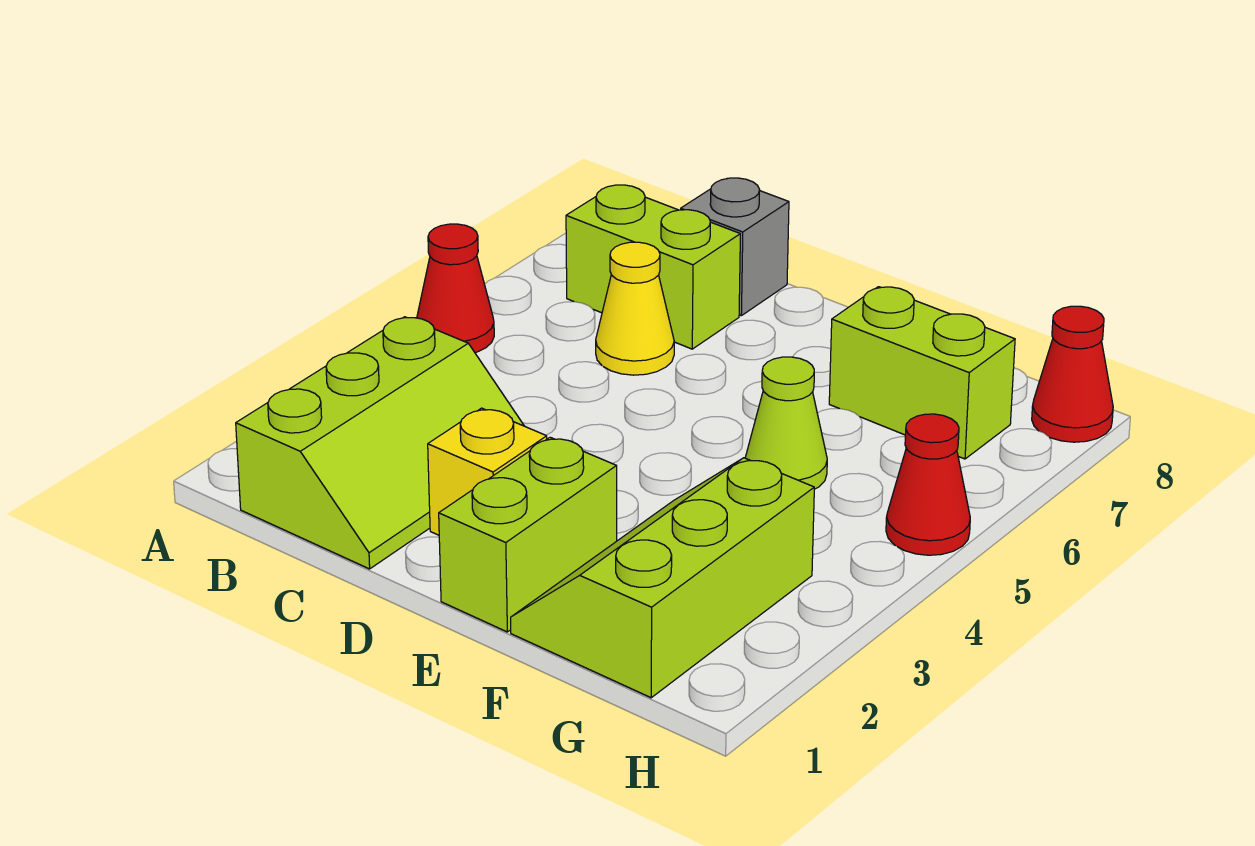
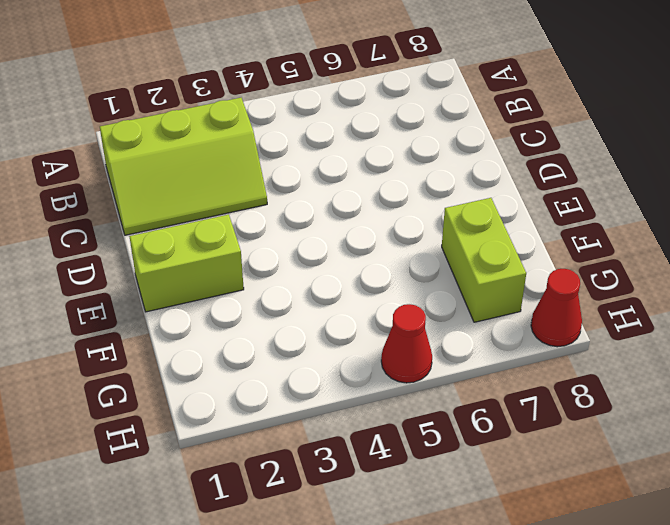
none -> red cone A5 level 1
none -> lime brick B7:C7 level 1
none -> yellow cone C6 level 1

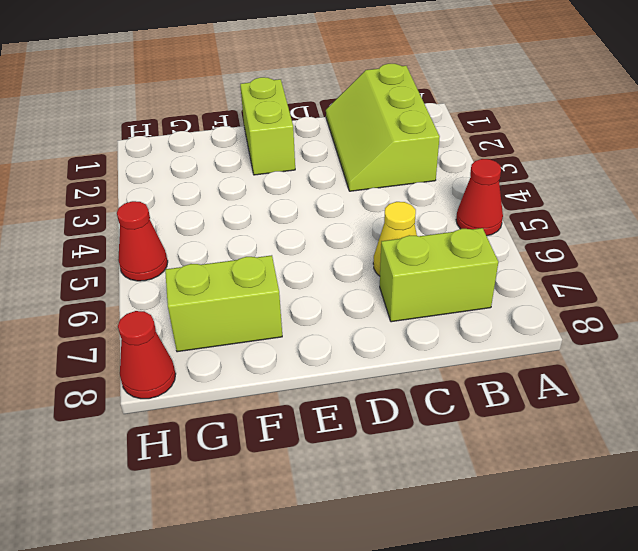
none -> grey brick C8 level 1
none -> yellow brick D2 level 1
none -> lime slope F1:G3 level 1 top G

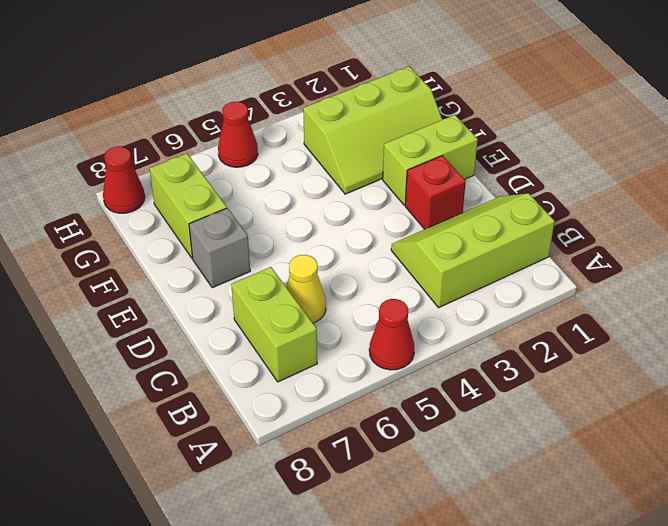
red brick D2 level 1 -> yellow brick D2 level 1
grey brick E7 level 1 -> grey brick C8 level 1
none -> lime cone F5 level 1

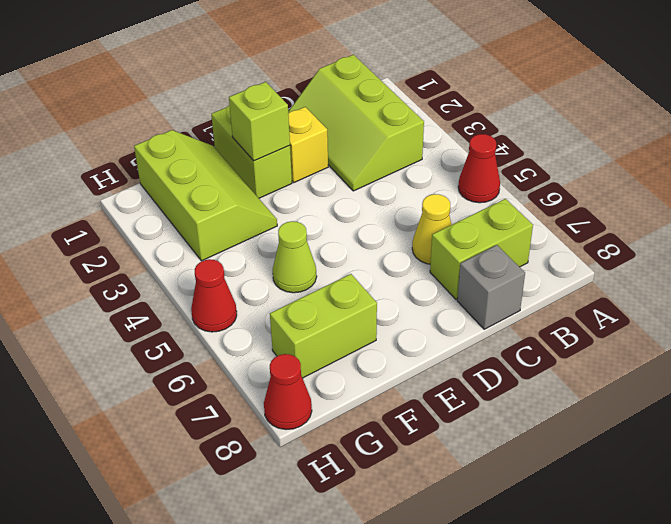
lime brick E2 level 2 -> none

